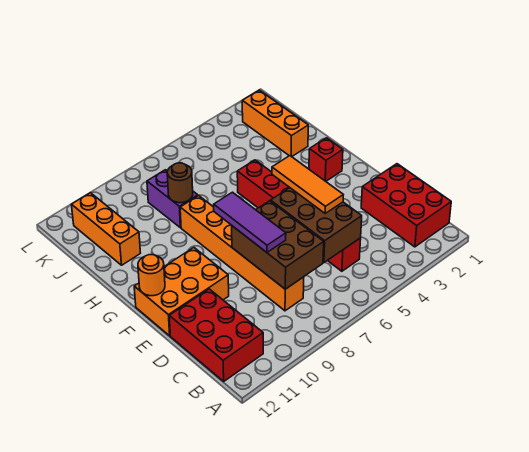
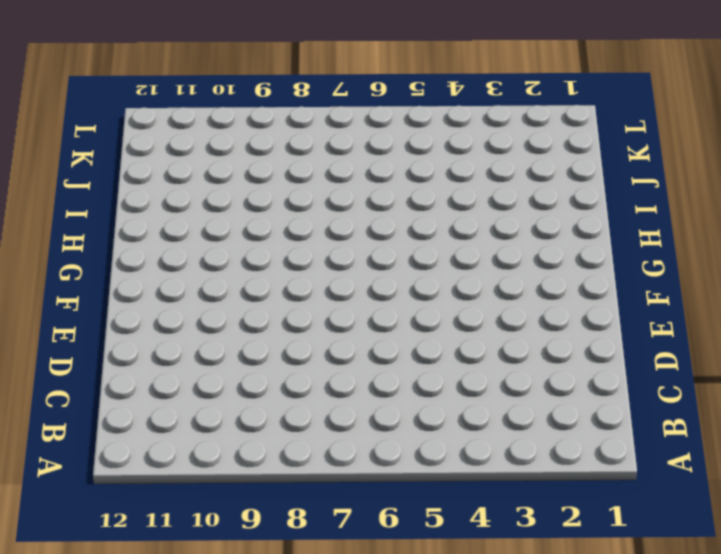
none -> red brick B1:D2 level 1
none -> red brick B11:D12 level 1
none -> red brick C5:H5 level 1

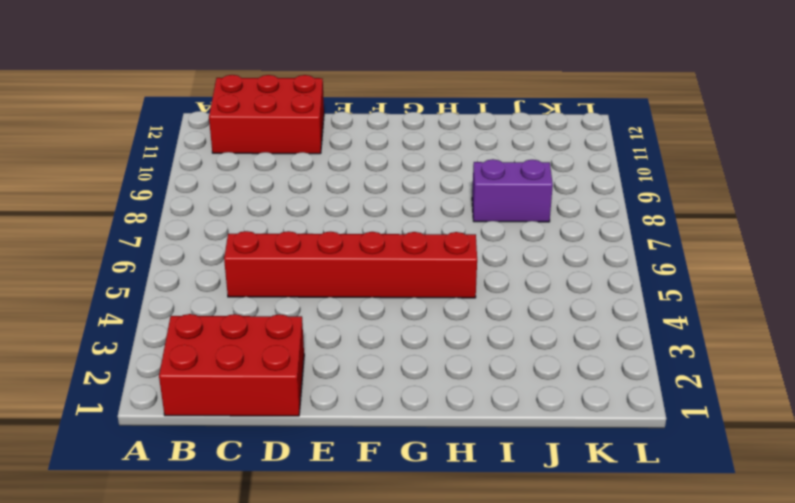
none -> orange brick C8:H8 level 1
none -> orange brick E10:F12 level 1
none -> red brick G2 level 1

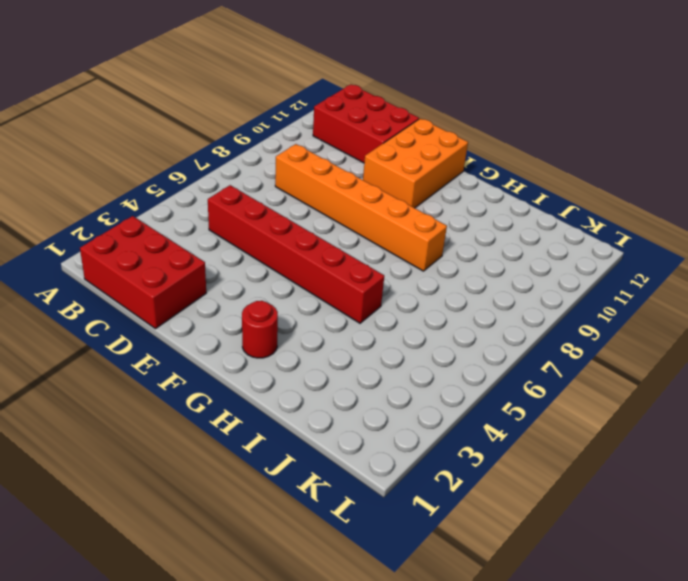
red round brick G2 level 1 -> red brick G2 level 1
none -> orange brick I2:K2 level 1
none -> purple brick I8:J8 level 1
none -> orange brick I11:K11 level 1

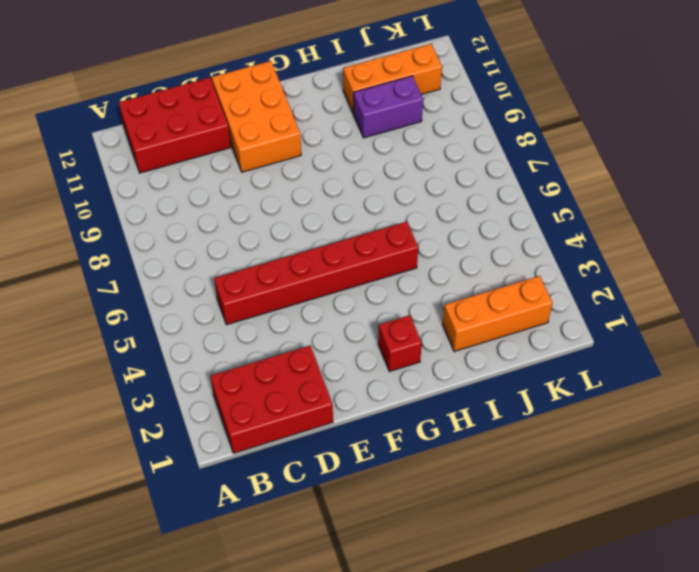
purple brick I10:J10 level 1 -> purple brick I8:J8 level 1
none -> orange brick C8:H8 level 1
none -> brown brick C5:E6 level 2
none -> brown brick C7:E8 level 2

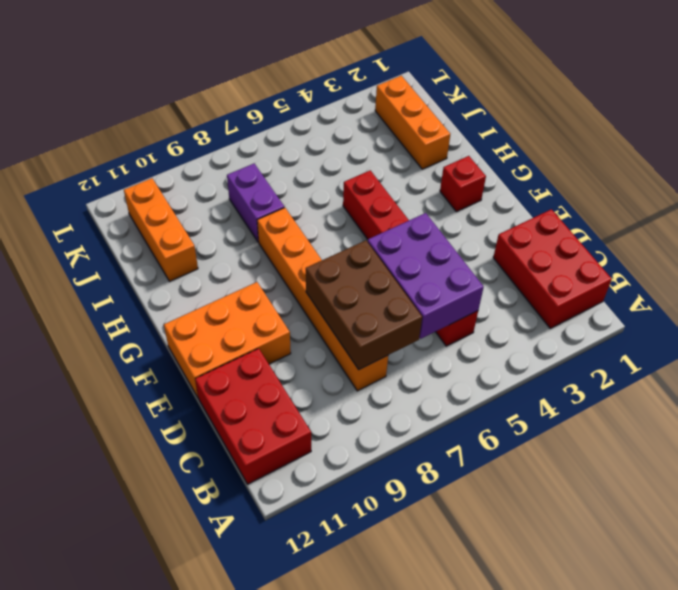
purple brick C5:E6 level 2 -> brown brick C5:E6 level 2
none -> orange round brick F12 level 2
none -> brown round brick I8 level 2
none -> orange tile D5:F5 level 3

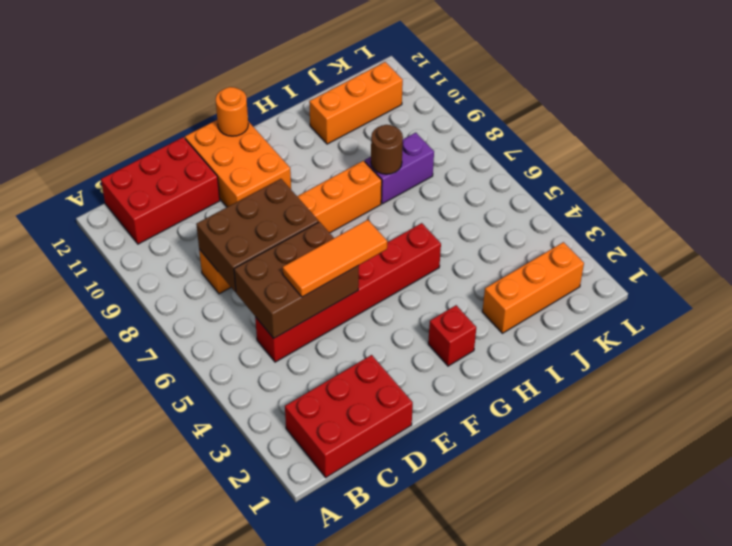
none -> purple tile D8:F8 level 3

